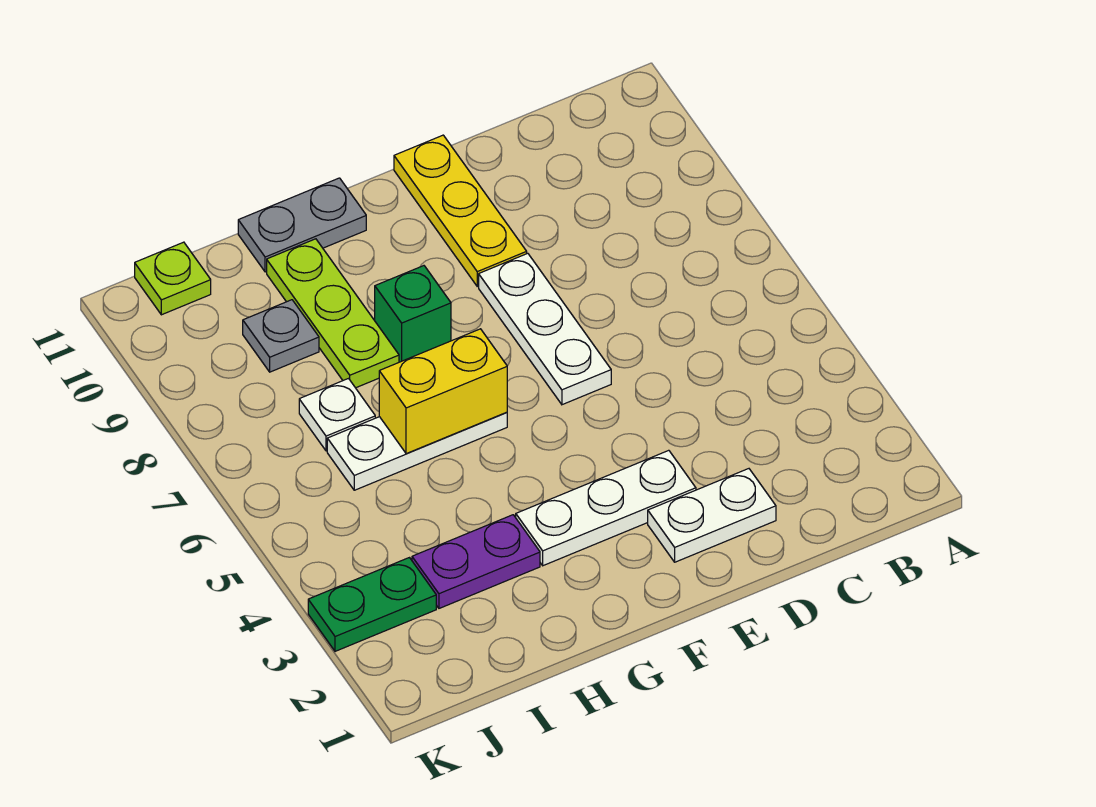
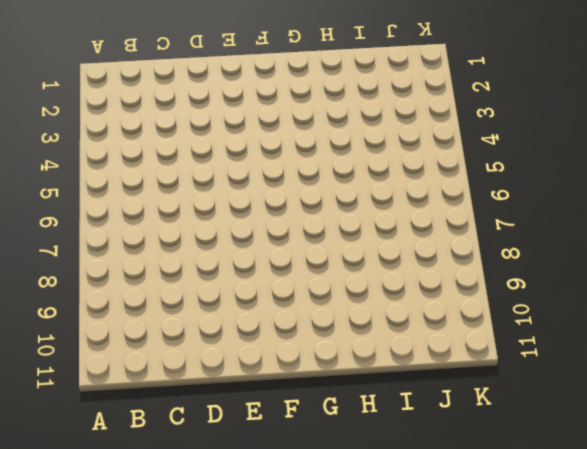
none -> white plate D2:E2 level 1
none -> white plate E3:G3 level 1
none -> white plate E6:E8 level 1

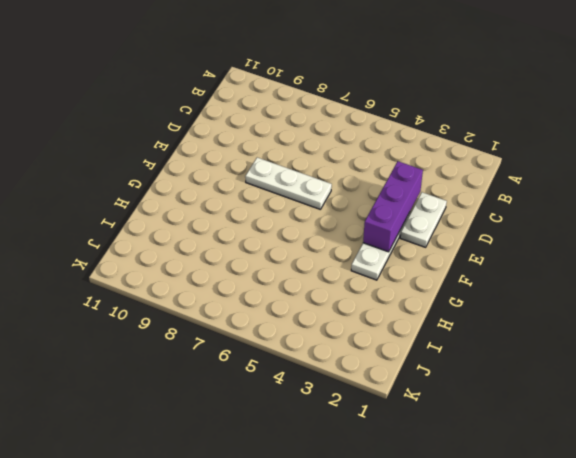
purple brick D3:F3 level 2 -> none
none -> yellow plate E9:E11 level 1
none -> white plate G6:I6 level 1
none -> green brick G8 level 1

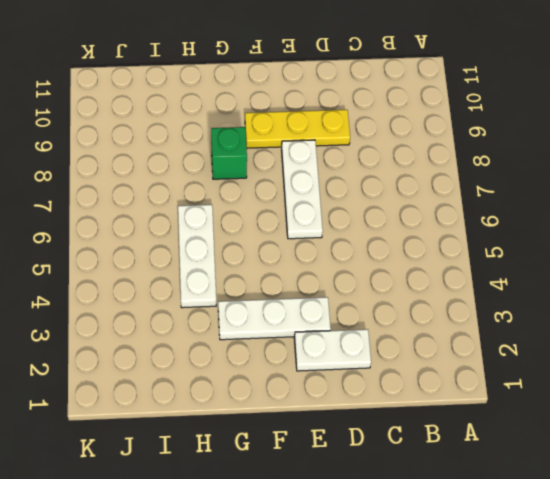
yellow plate D9:F9 level 1 -> yellow plate E9:E11 level 1
white plate H4:H6 level 1 -> white plate G6:I6 level 1
none -> grey plate G11:H11 level 1
none -> purple plate H3:I3 level 1
none -> lime plate H8:H10 level 1

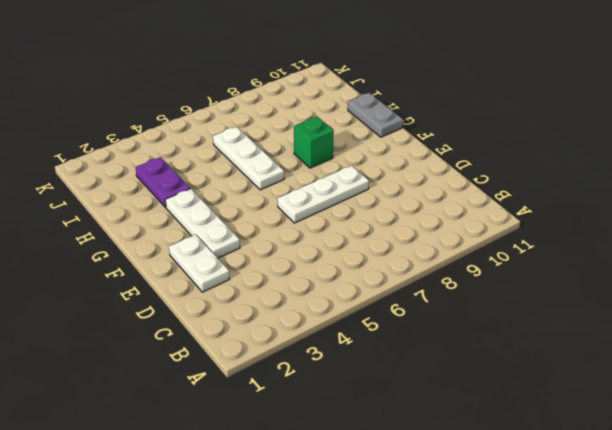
none -> yellow plate E9:E11 level 1
none -> lime plate H8:H10 level 1
none -> white plate I7 level 1

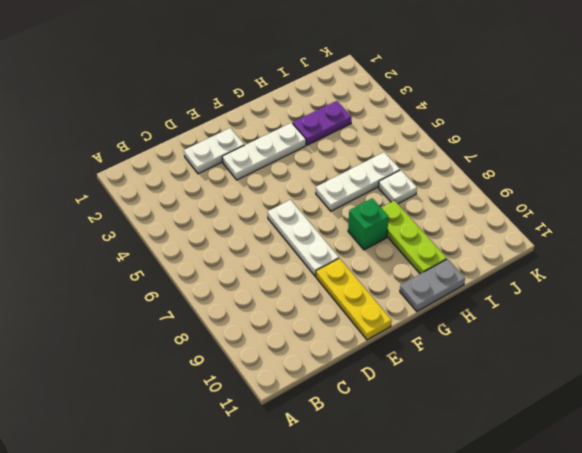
none -> grey plate I9 level 1
none -> green plate J3:K3 level 1
none -> lime plate J11 level 1

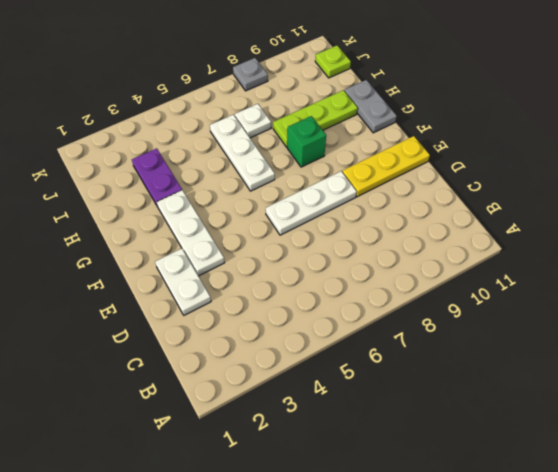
grey plate K8 level 1 -> grey plate I9 level 1
none -> green plate J3:K3 level 1
none -> yellow brick G6:H6 level 2

